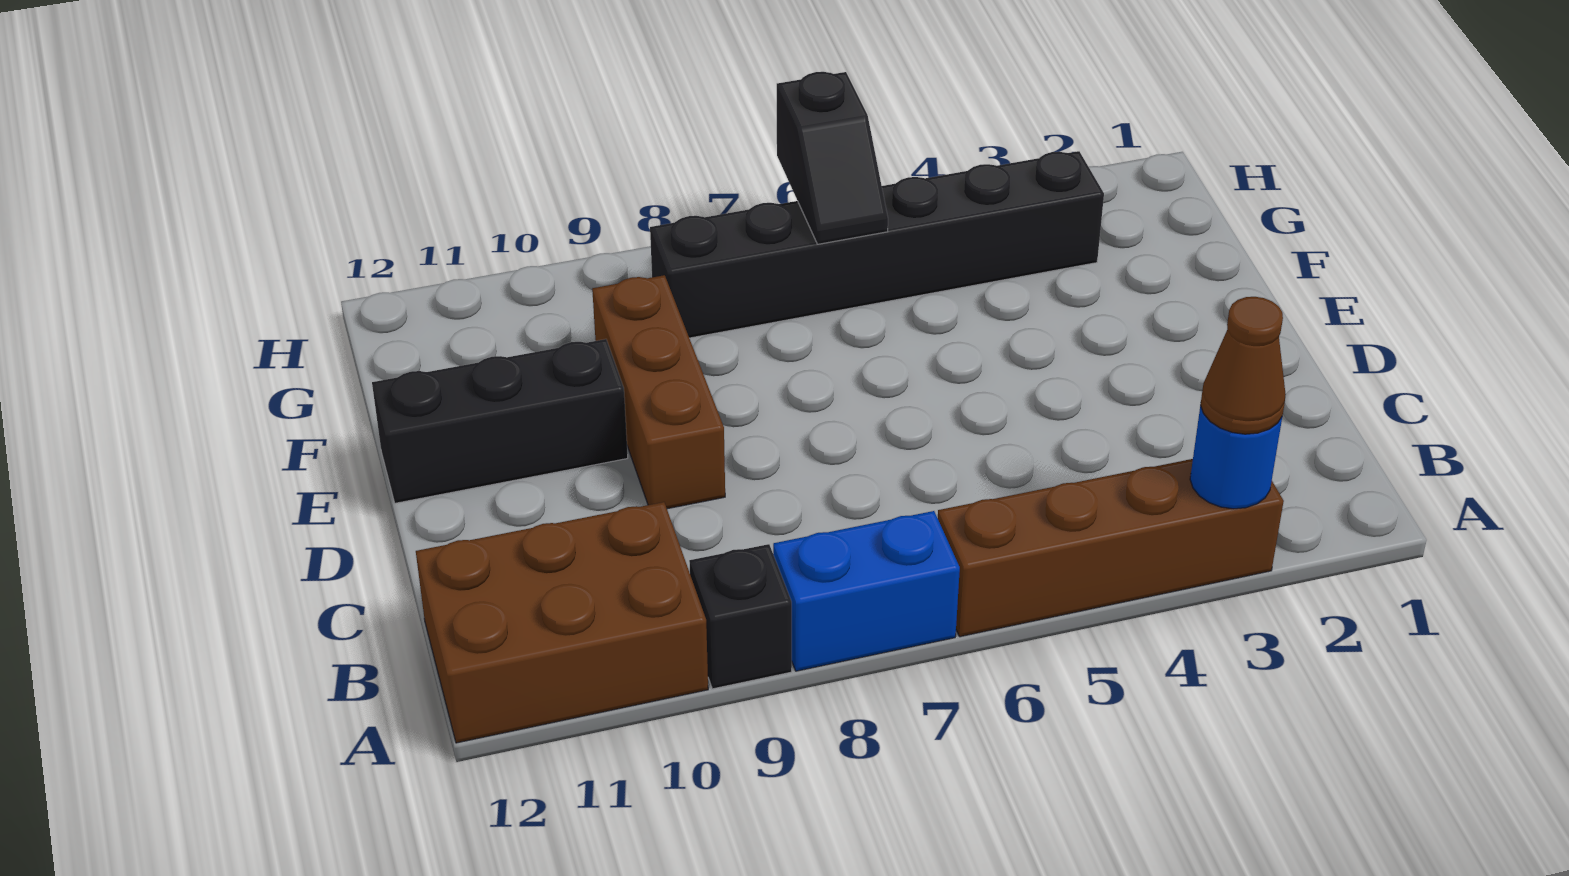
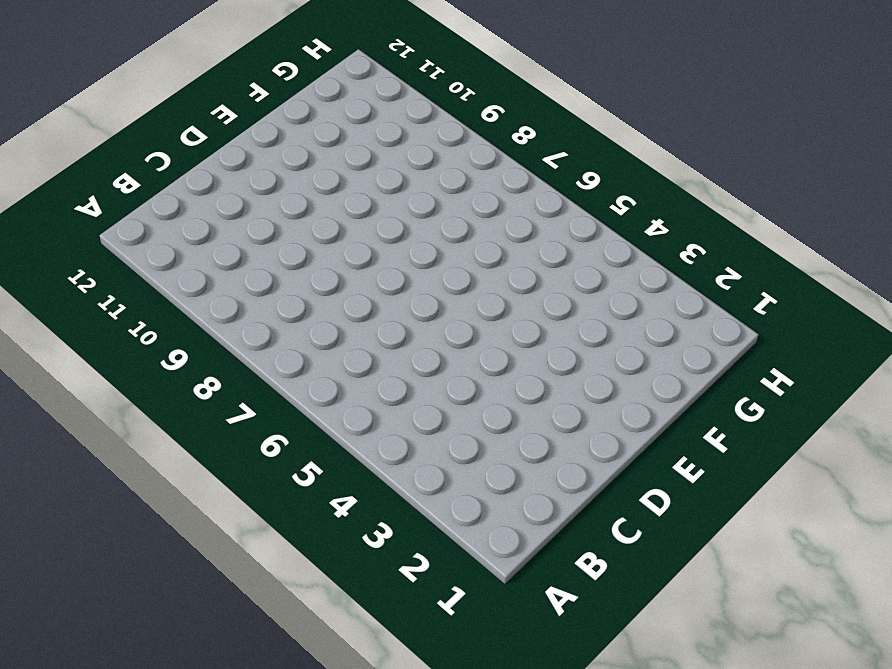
none -> brown brick A3:A6 level 1
none -> blue brick A7:A8 level 1

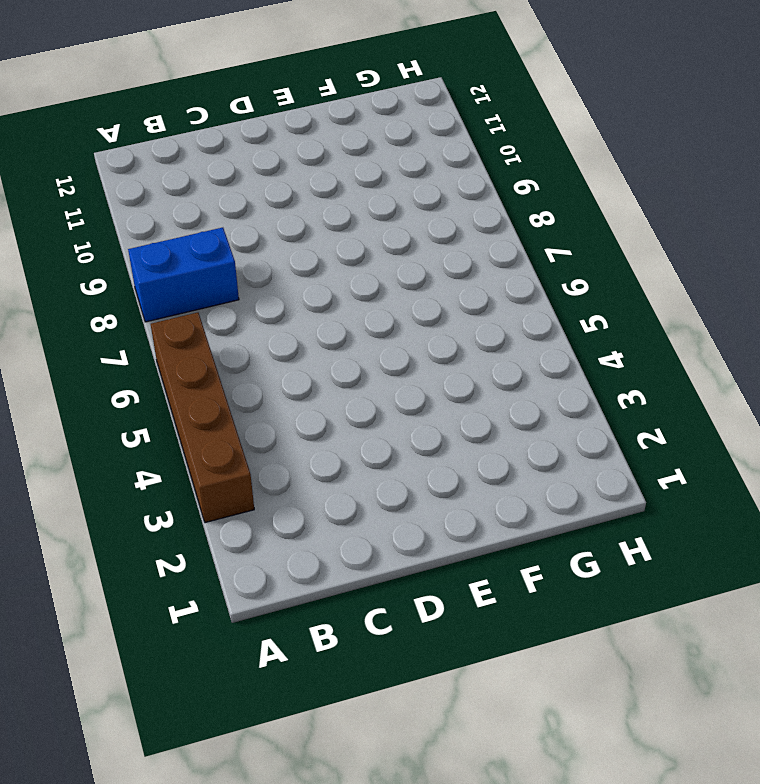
blue brick A8:B8 level 1 -> blue brick A7:A8 level 1
none -> black brick A9 level 1
none -> brown brick A10:B12 level 1

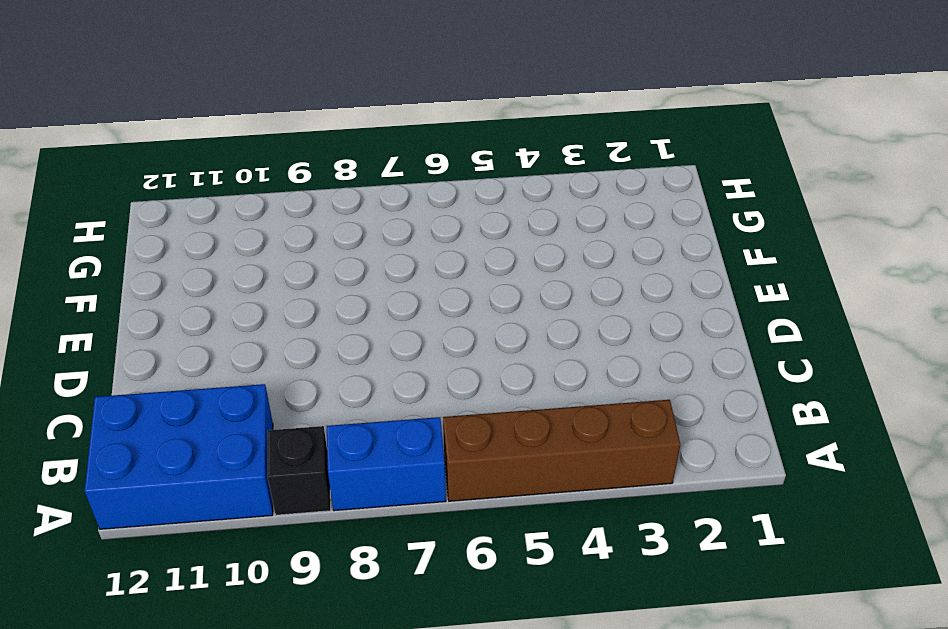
blue brick A10:B12 level 1 -> brown brick A10:B12 level 1
none -> brown brick D9:F9 level 1
none -> black brick E10:E12 level 1

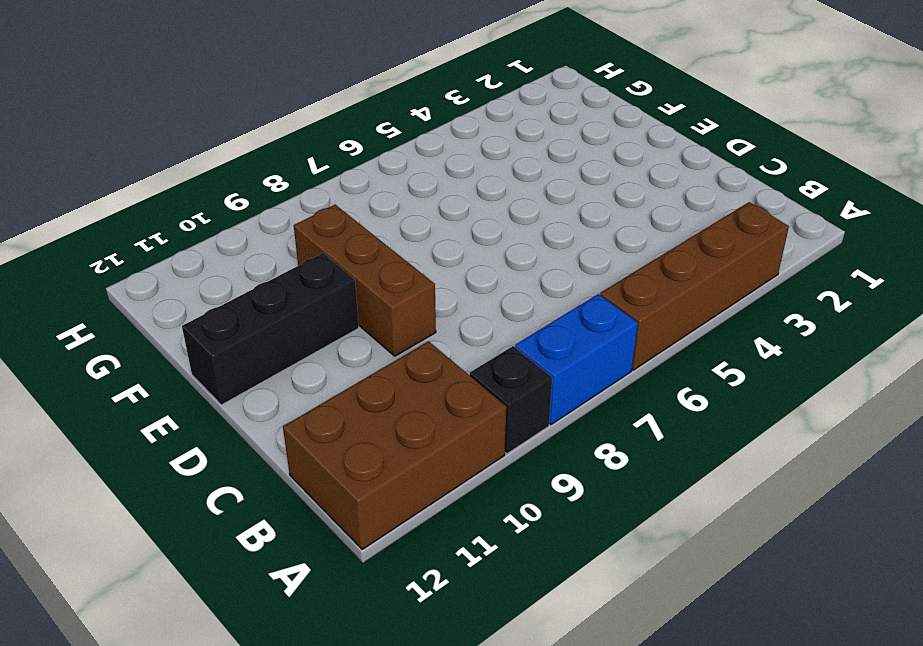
none -> black brick G3:G8 level 1
none -> blue round brick A3 level 2

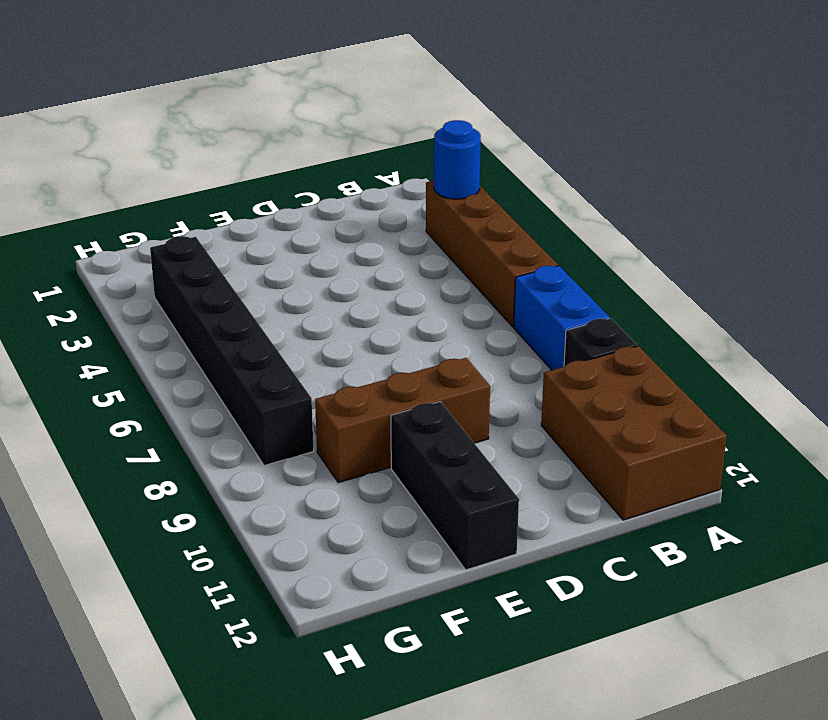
none -> black slope G6:H6 level 2 top H
none -> brown cone A3 level 3

